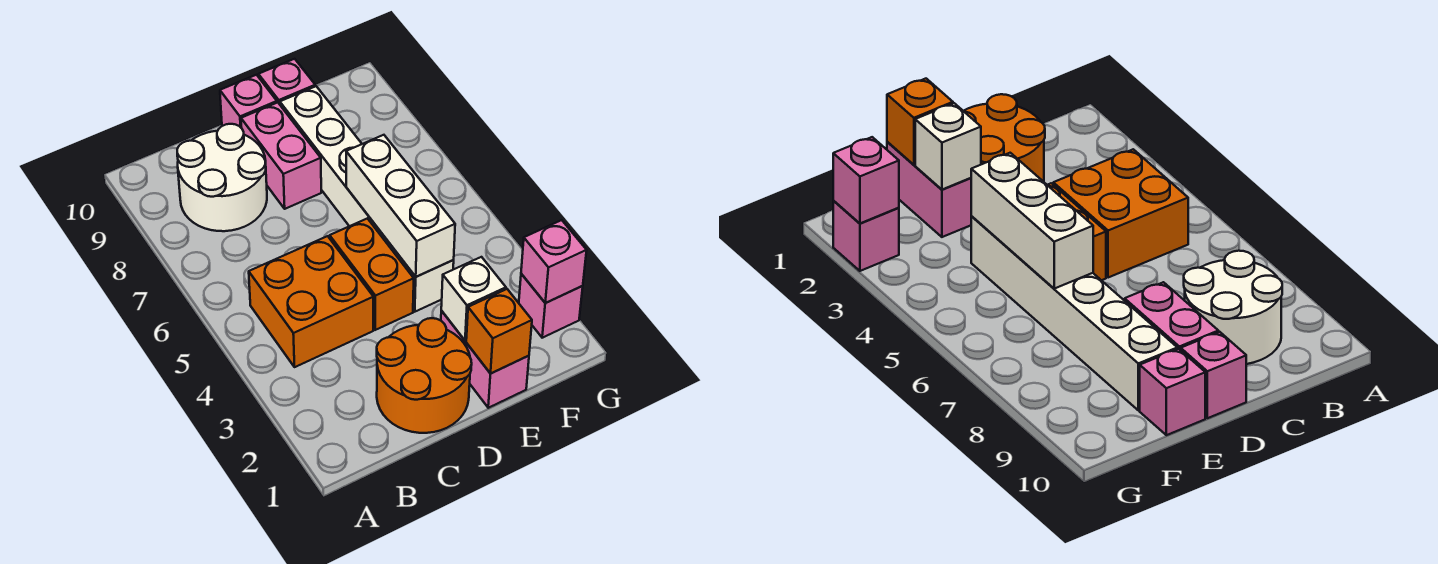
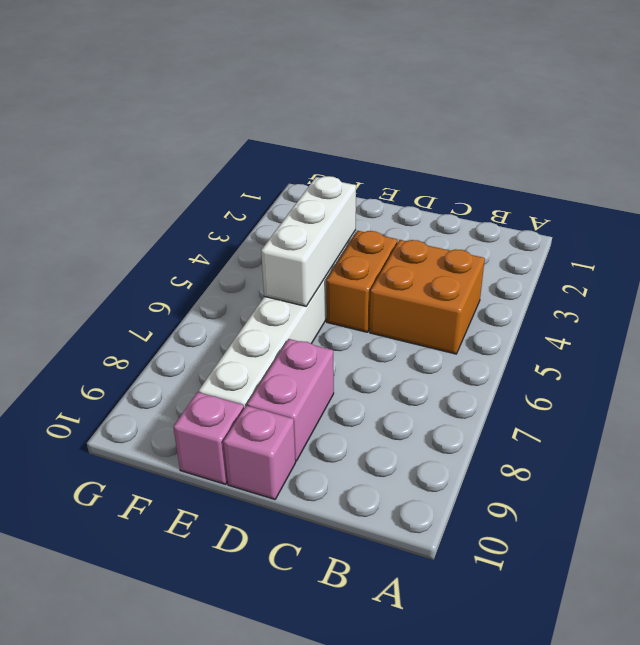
none -> white round brick B8:C9 level 1
none -> orange round brick C1:D2 level 1
none -> pink brick E1:E2 level 1

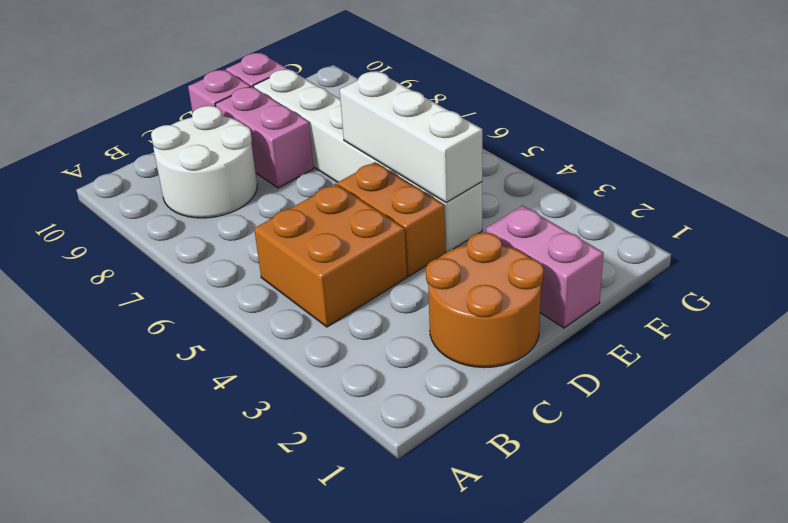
none -> pink brick G2 level 1
none -> orange brick E1 level 2
none -> white brick E2 level 2

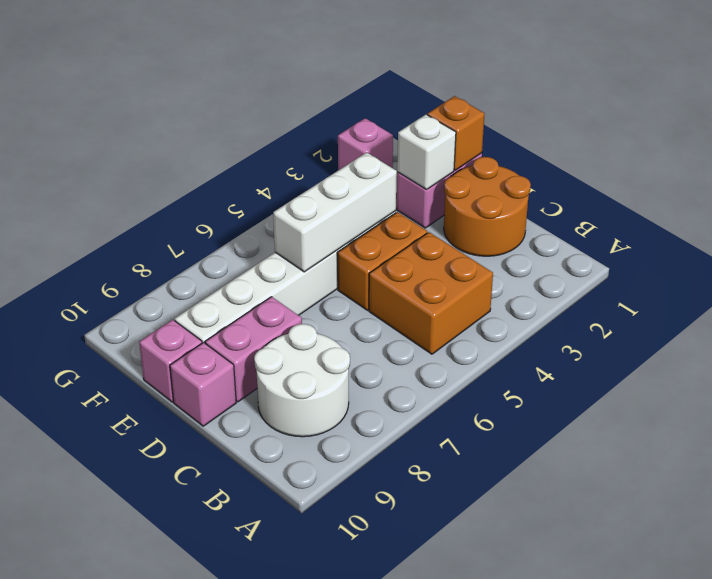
none -> pink brick G2 level 2

